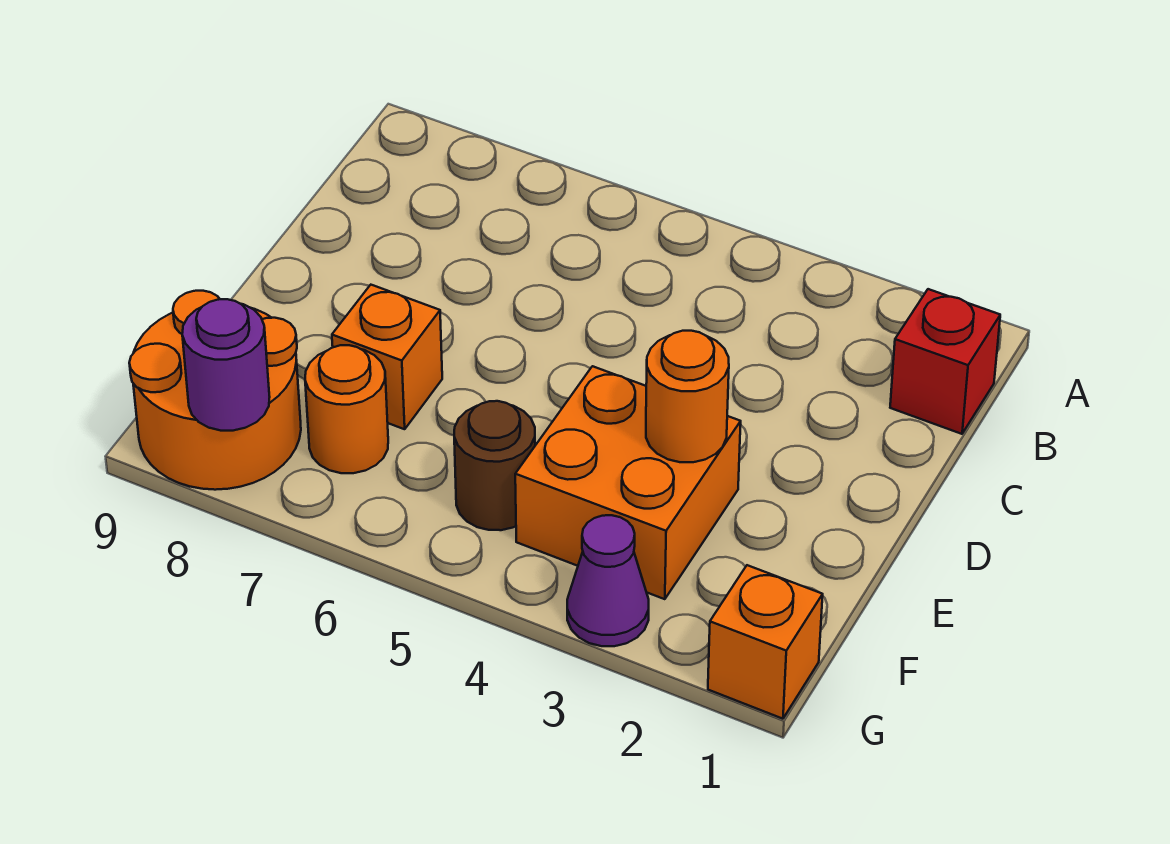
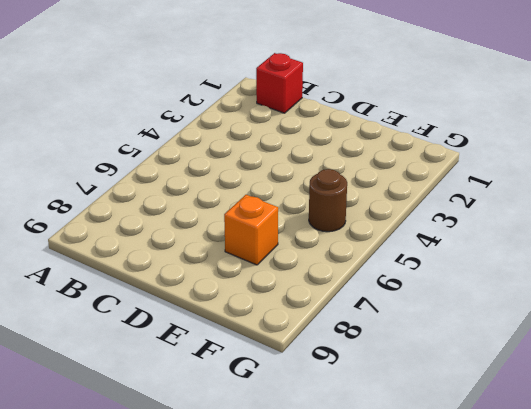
none -> orange brick E3:F4 level 1
none -> orange round brick F7 level 1

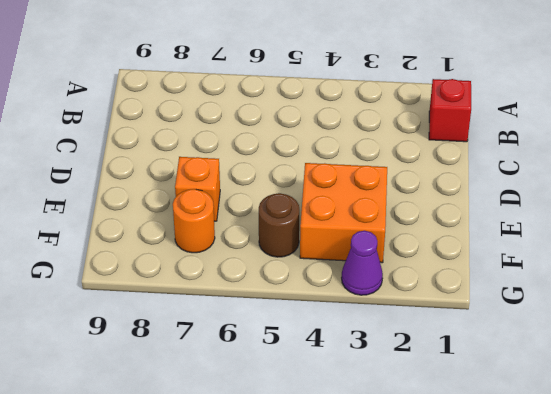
none -> orange round brick F8:G9 level 1
none -> orange brick G1 level 1

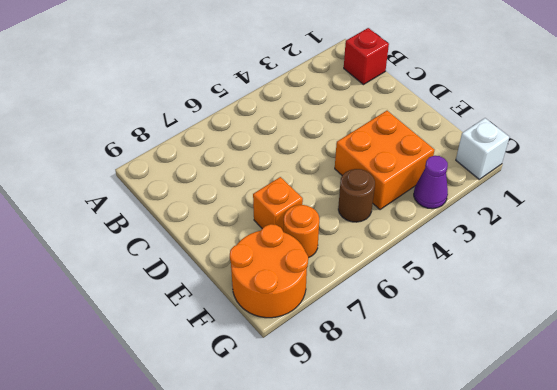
white brick G1 level 1 -> orange brick G1 level 1
none -> orange round brick E3 level 2
none -> purple round brick G8 level 2

